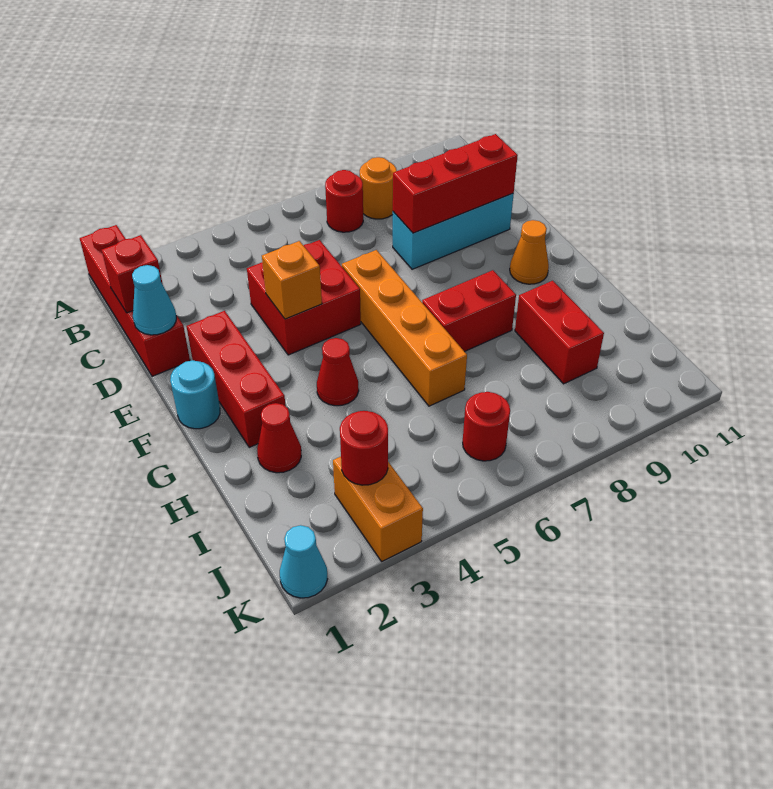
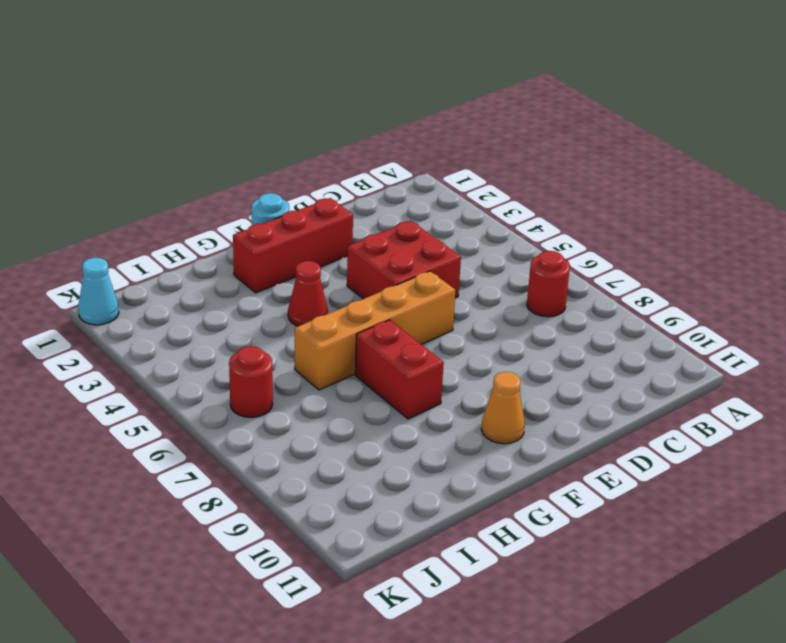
none -> red brick A1:D1 level 1
none -> orange round brick B8 level 1
none -> cyan brick D8:D10 level 1

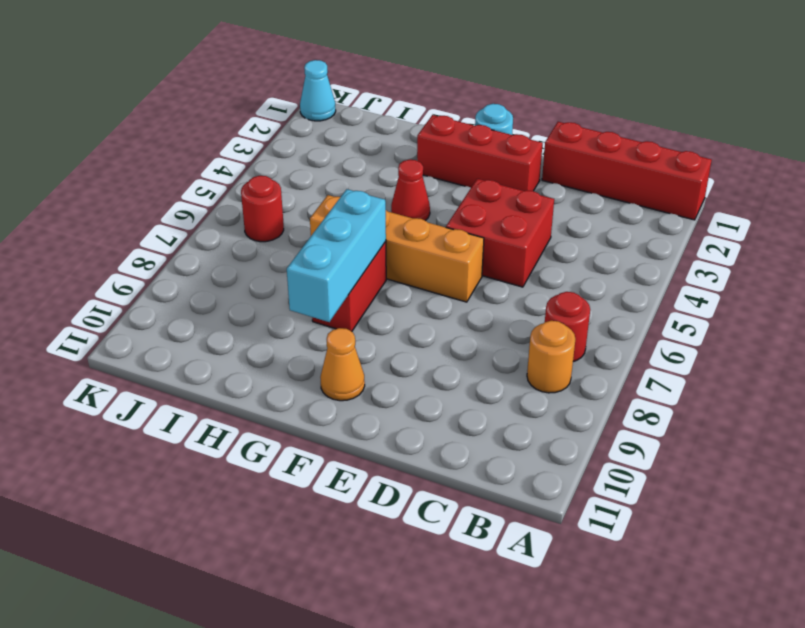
cyan brick G7:G9 level 2 -> cyan brick D8:D10 level 1
none -> red cone H2 level 1
none -> red brick H9:I9 level 1
none -> orange brick J3:K3 level 1

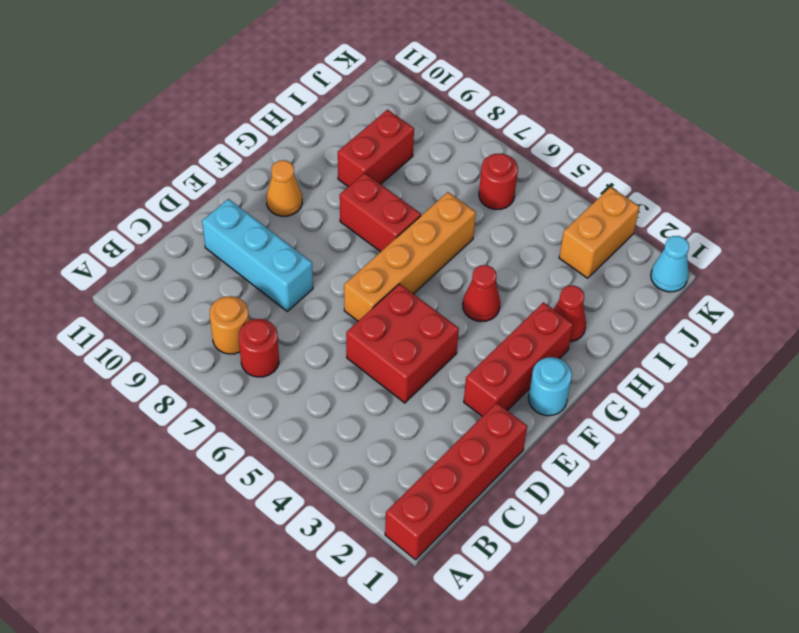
none -> red brick C1 level 2
none -> cyan cone D1 level 2
none -> red brick D8:D10 level 2

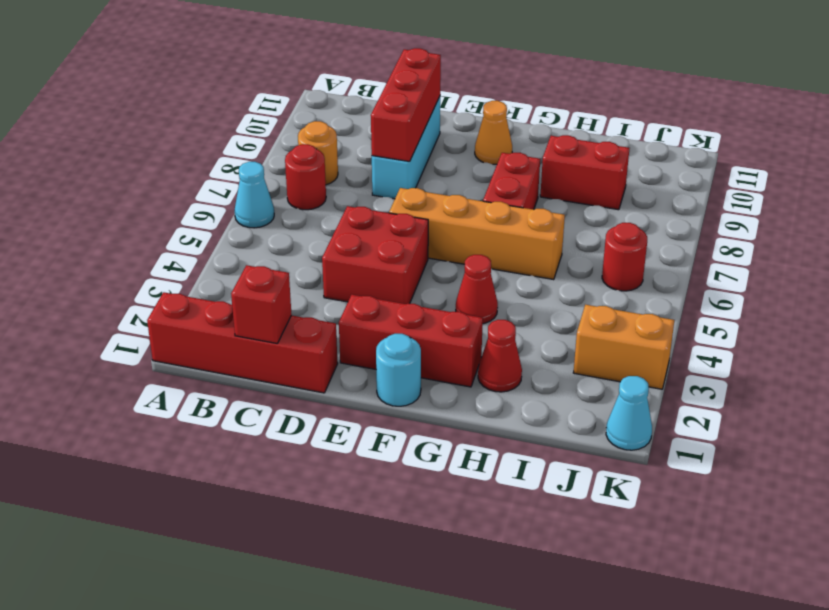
cyan cone A6 level 1 -> cyan cone D1 level 2
none -> orange brick E4 level 2
none -> red round brick J3 level 2

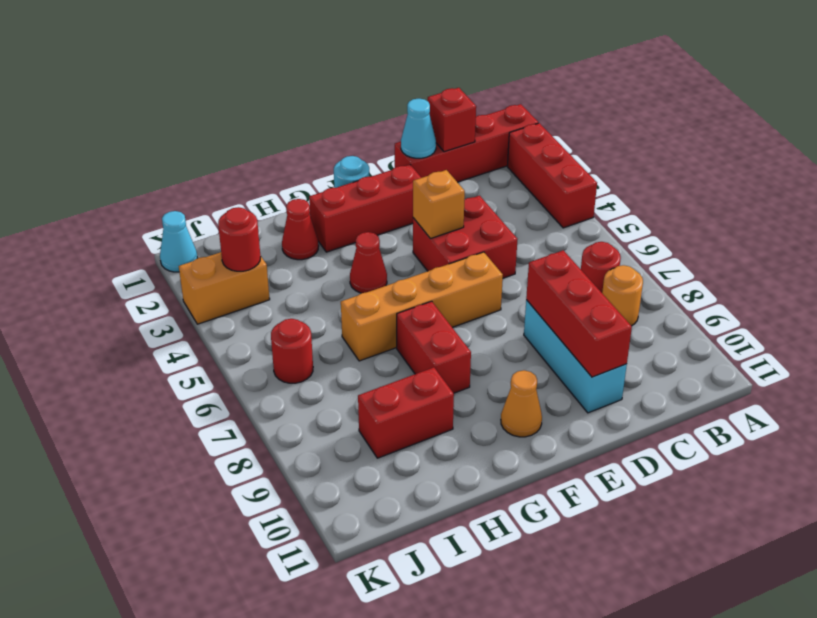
red brick A2:A4 level 1 -> none

